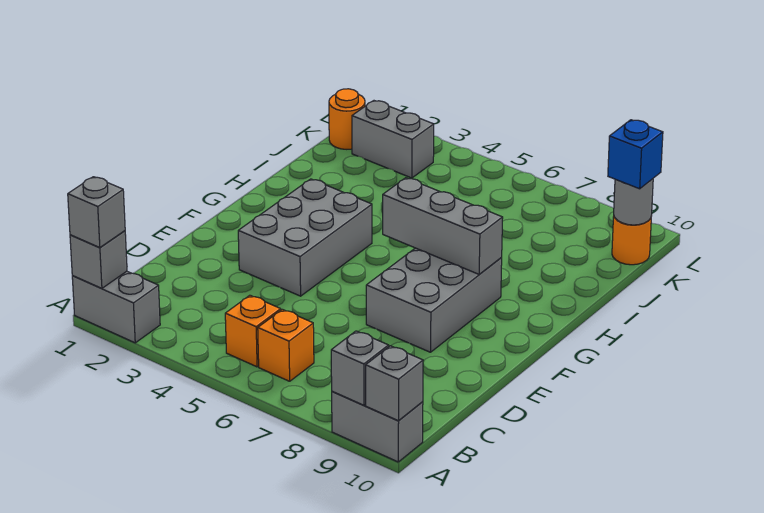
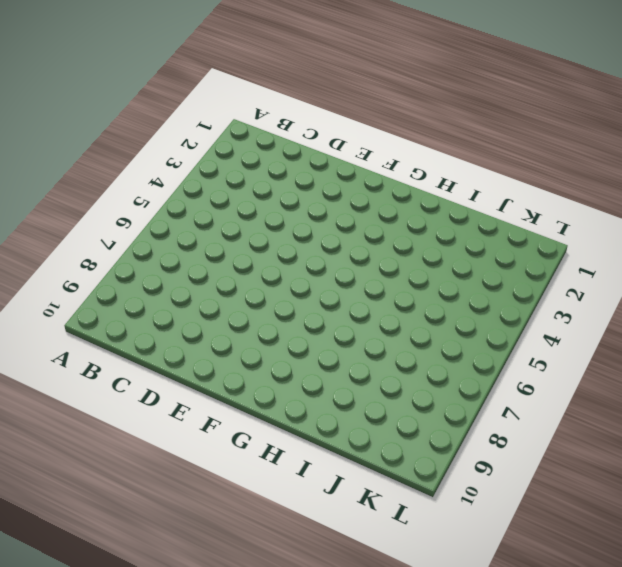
none -> grey brick A1:A2 level 1
none -> grey brick A9:A10 level 1
none -> orange brick B5 level 1

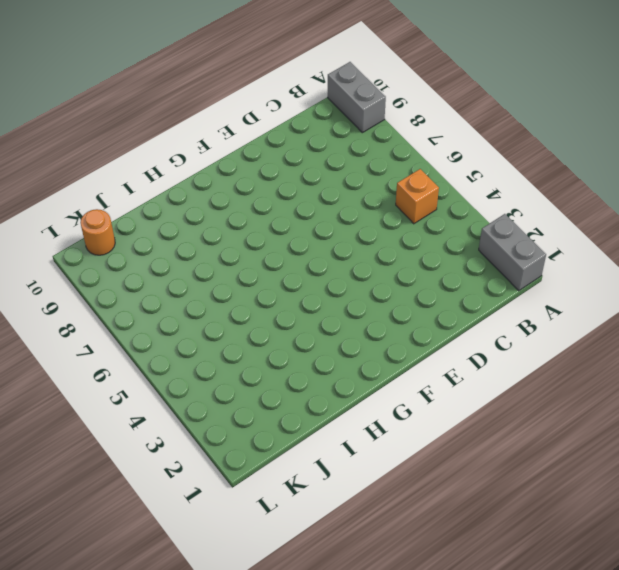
none -> orange brick B6 level 1
none -> grey brick E3:G4 level 1
none -> grey brick E7:G8 level 1

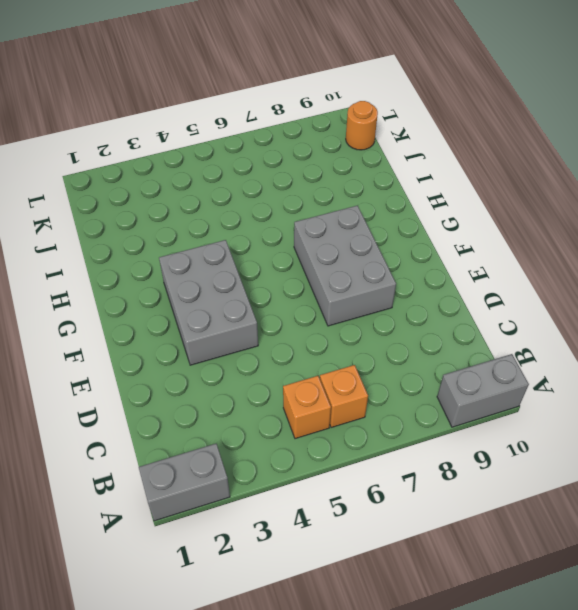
none -> orange round brick K1 level 1
none -> grey brick K2:K3 level 1
none -> grey brick A1 level 2

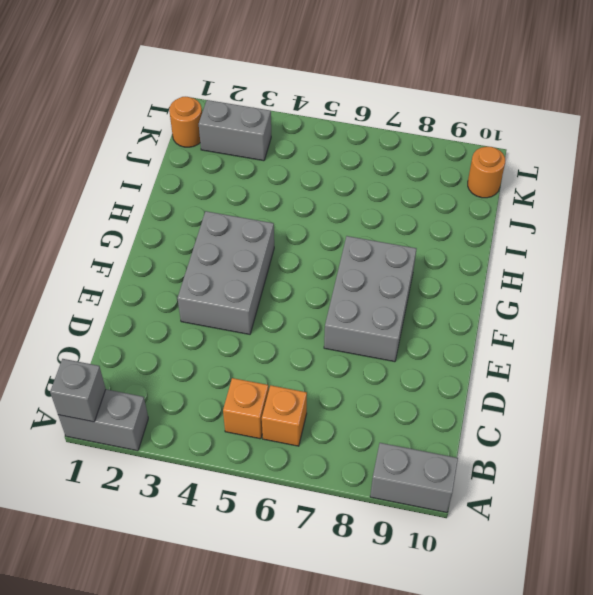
none -> grey brick A9 level 2
none -> grey brick A10 level 2
none -> grey brick G6:G8 level 2

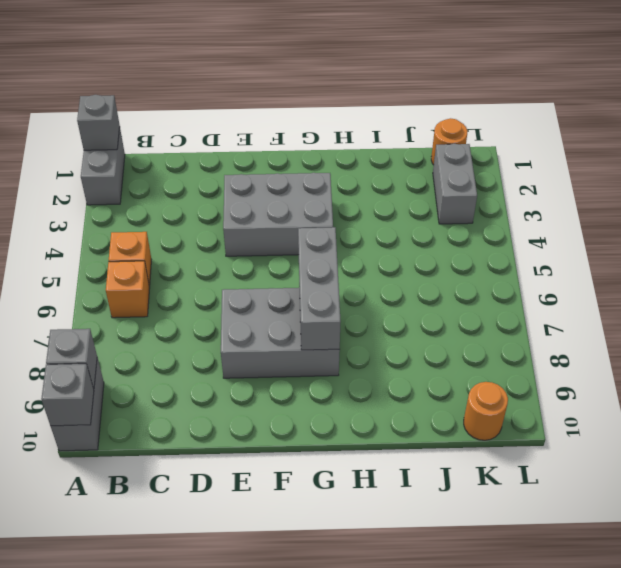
none -> grey round brick K10 level 2
none -> grey brick A1 level 3
none -> blue brick K10 level 3

